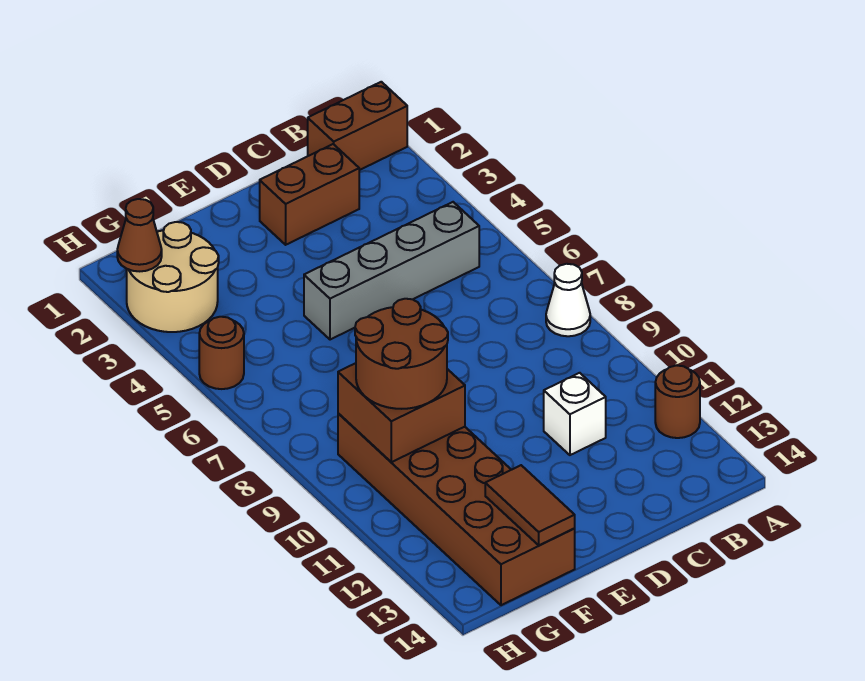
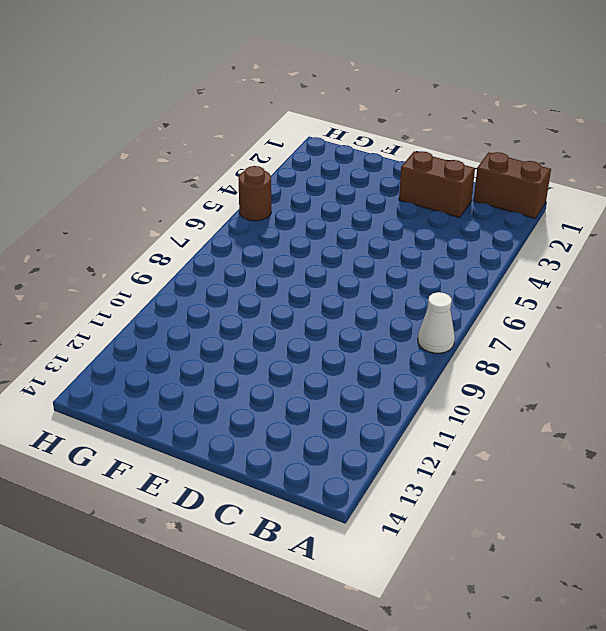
none -> brown round brick A12 level 1
none -> grey brick B5:E5 level 1
none -> white brick C11 level 1

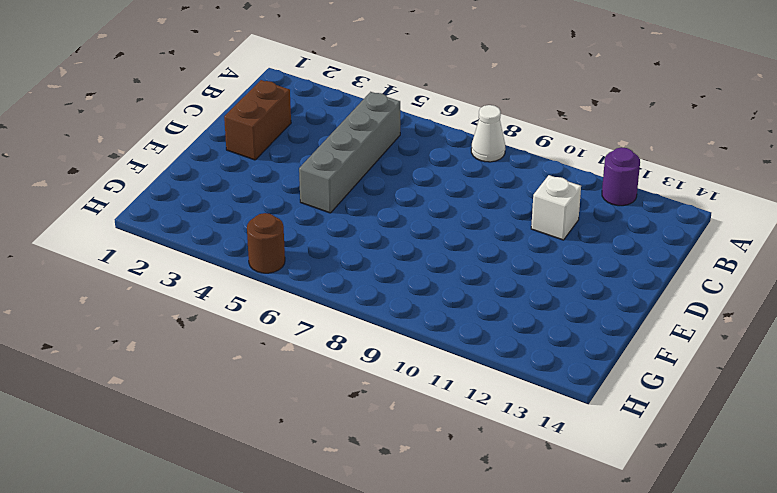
purple round brick A12 level 1 -> brown round brick A12 level 1
none -> brown brick A1:B1 level 1
none -> brown brick F9:G14 level 1
none -> tan round brick G2:H3 level 1

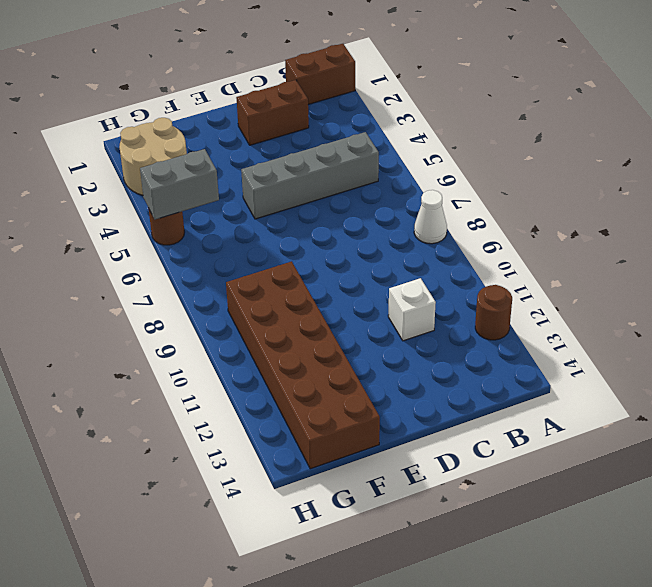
grey brick G5:H5 level 2 -> none
none -> brown brick F9:G10 level 2
none -> brown tile F13:F14 level 2
none -> brown cone H2 level 2

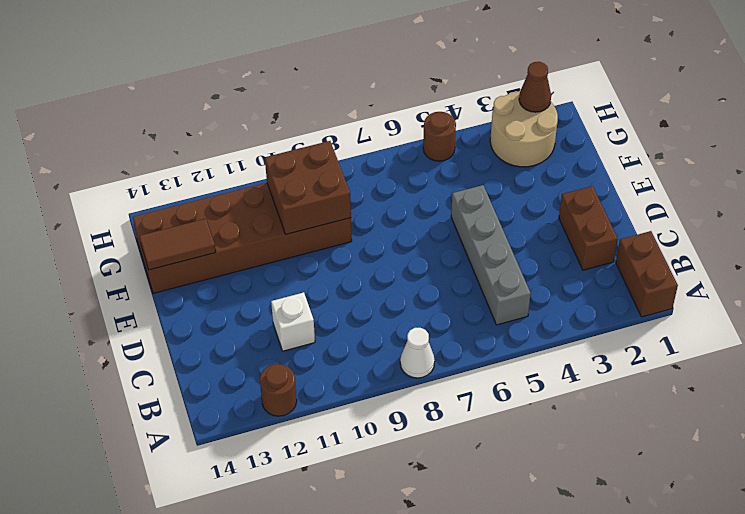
none -> brown round brick F9:G10 level 3

